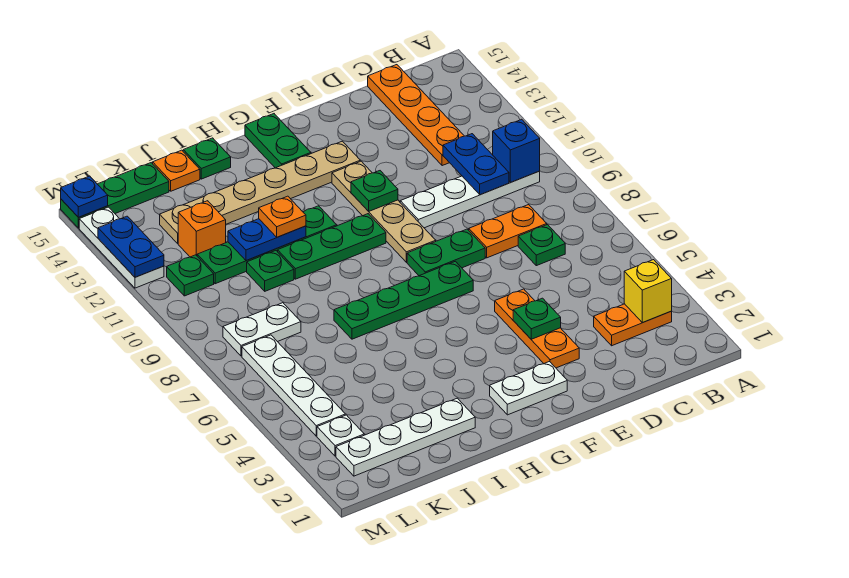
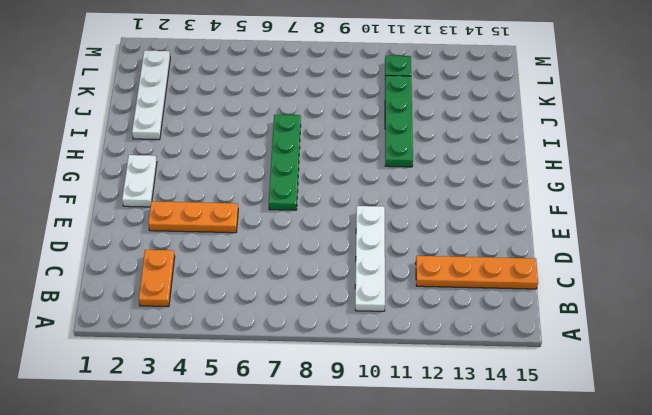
none -> green plate C7 level 1
none -> orange plate C8:D8 level 1
none -> green plate E8:F8 level 1
none -> tan plate F9:F12 level 1

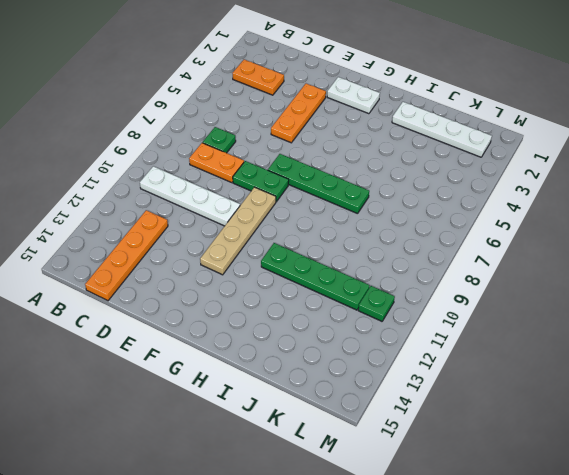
none -> tan plate F13:K13 level 1
none -> green plate G10:I10 level 1
none -> green plate G14:G15 level 1
none -> green plate I15 level 1

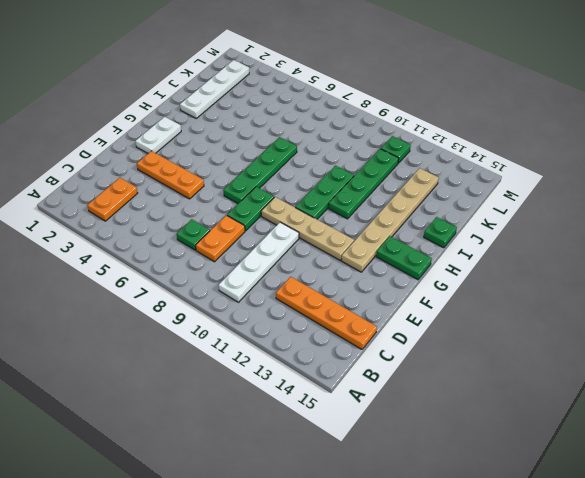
none -> green plate J10 level 1
none -> orange plate J15 level 1
none -> white plate K8:L8 level 1
none -> orange brick K12 level 1

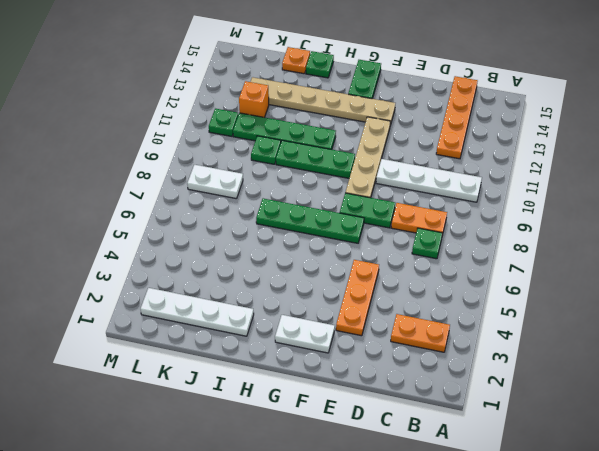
none -> green plate K15:M15 level 1
none -> white plate L3 level 1
none -> white plate L4:L7 level 1
none -> white plate M12:M14 level 1

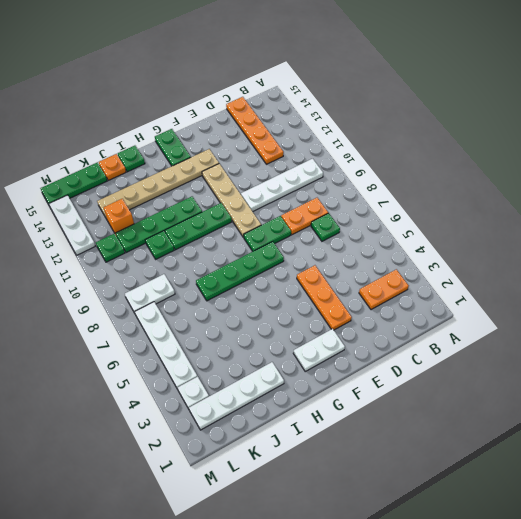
none -> yellow brick B3 level 2
none -> blue brick B10 level 2
none -> blue plate C10:C11 level 2
none -> green plate E4 level 2

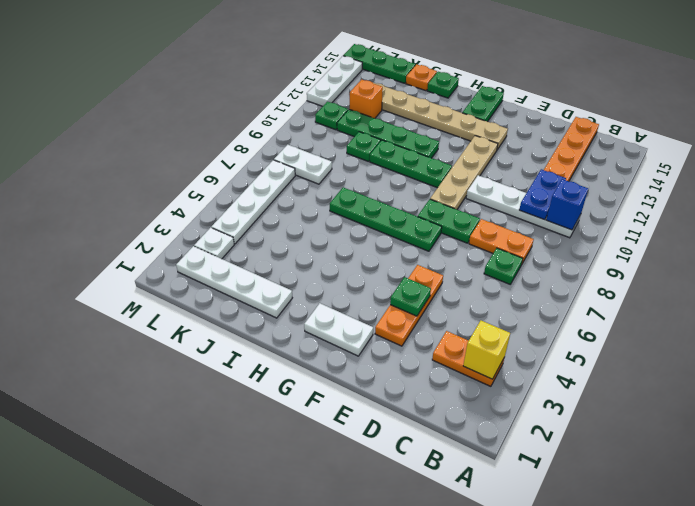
none -> green plate F11 level 2
none -> blue plate I11:J11 level 2
none -> blue plate M12:M13 level 2
none -> blue plate M15 level 2

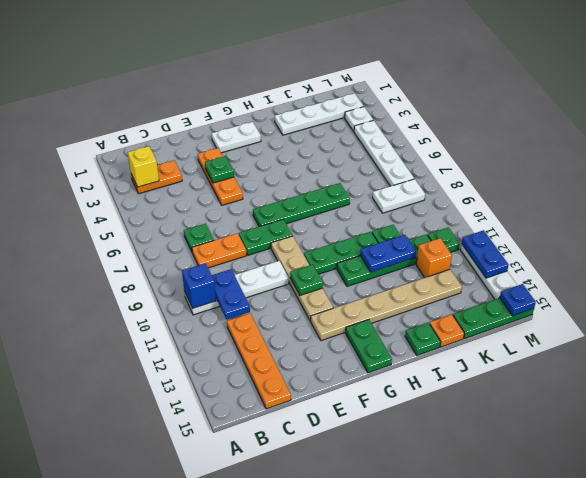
none -> orange plate I11 level 3

